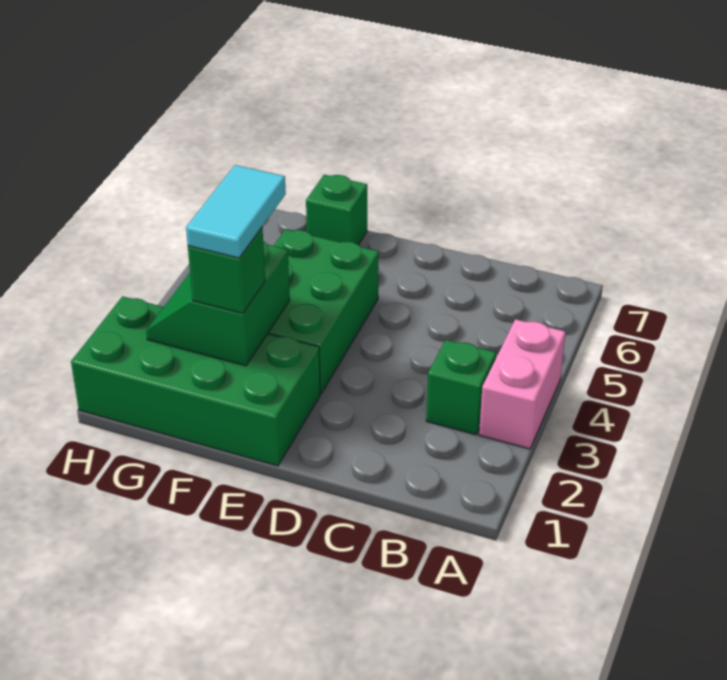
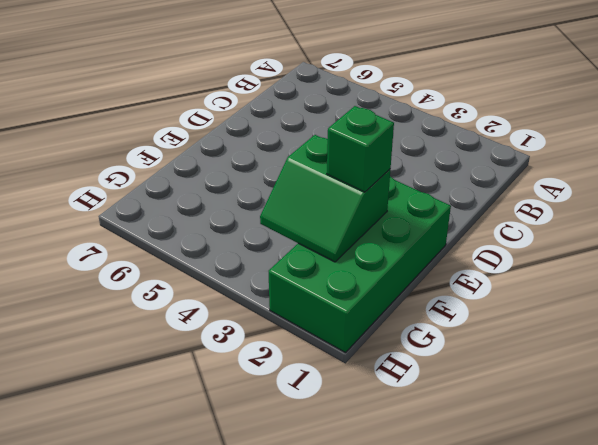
none -> pink brick A3:A4 level 1
none -> green brick B3 level 1

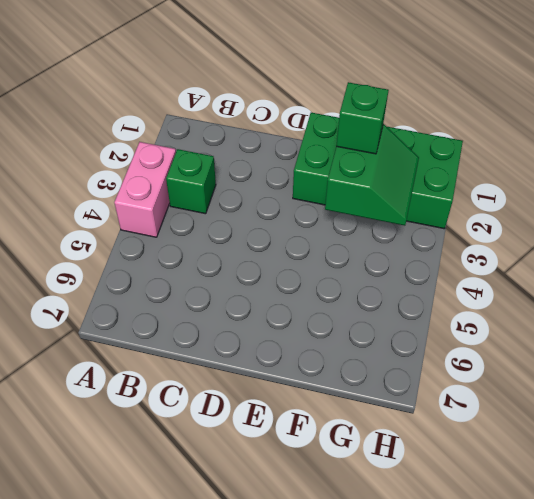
none -> green brick E3:F5 level 1
none -> green brick F7 level 1

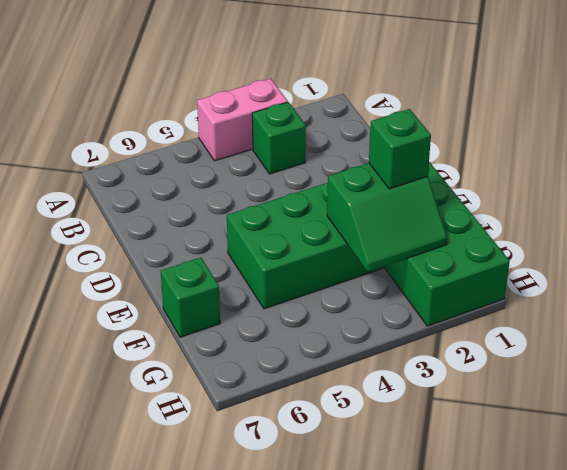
none -> cyan tile F2:F3 level 4

